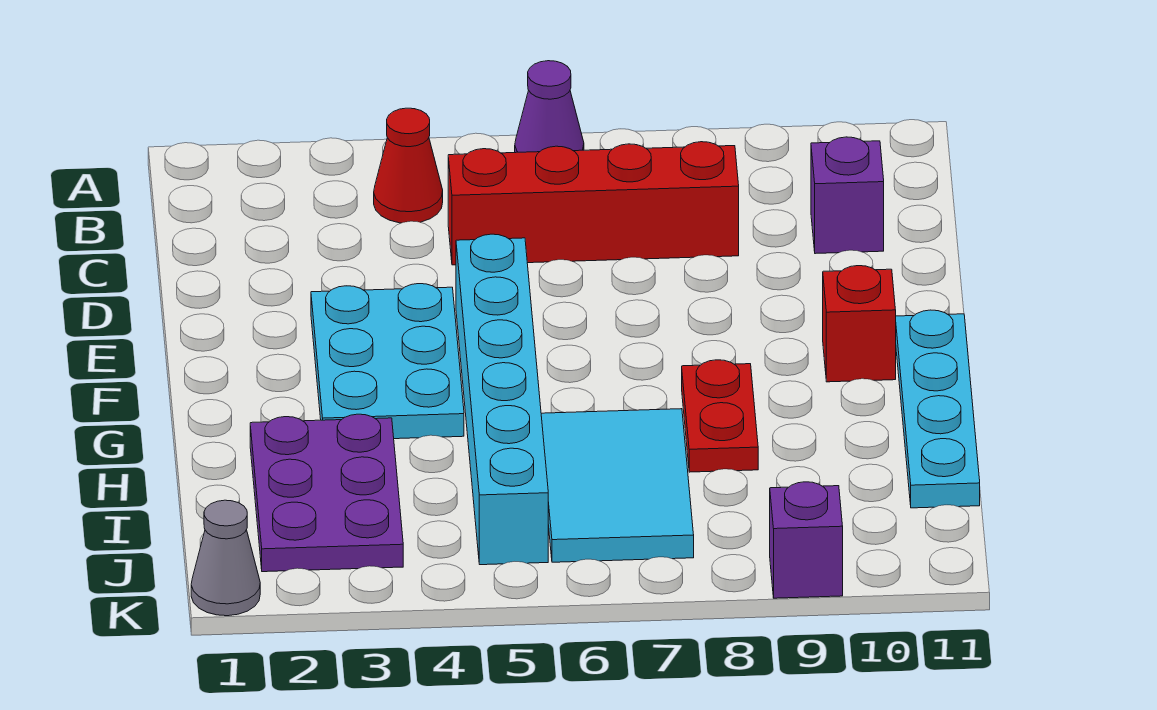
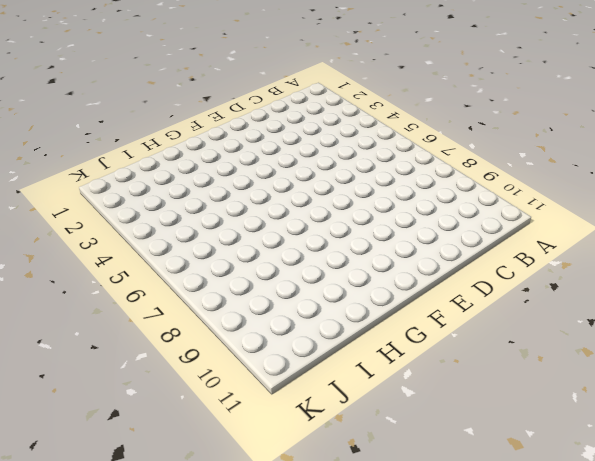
none -> purple cone A6 level 1
none -> red cone B4 level 1
none -> red brick C5:C8 level 1

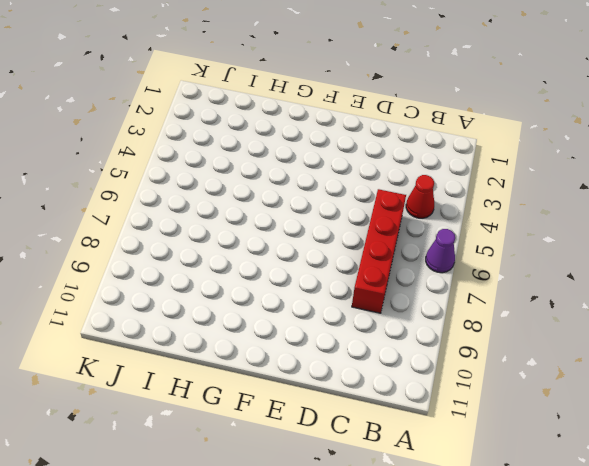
none -> purple brick C10 level 1
none -> cyan plate E3:G4 level 1
none -> cyan brick E5:J5 level 1

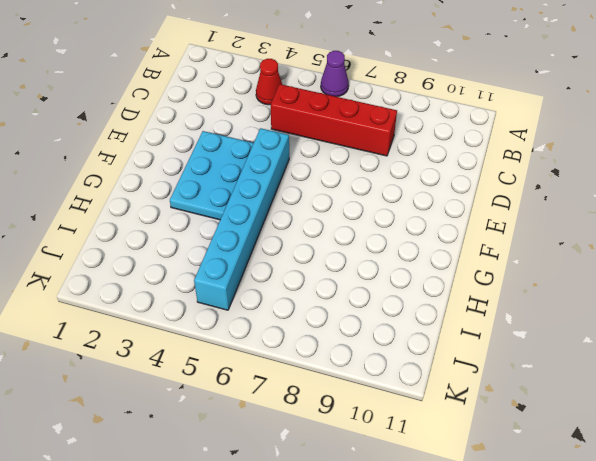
none -> purple brick C10 level 1
none -> red brick F10 level 1
none -> cyan plate F11:I11 level 1

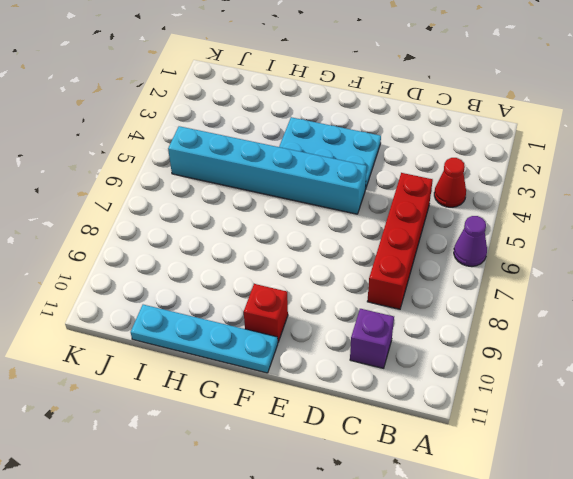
none -> red plate G8:H8 level 1
none -> purple plate H2:J3 level 1
none -> cyan tile H6:J7 level 1

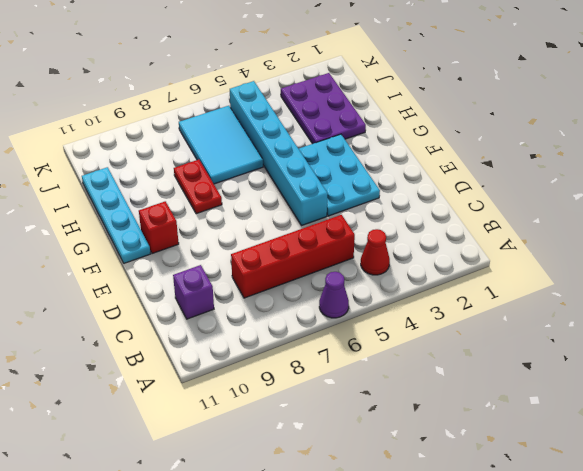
none -> grey cone K1 level 1
none -> purple brick K9 level 1

